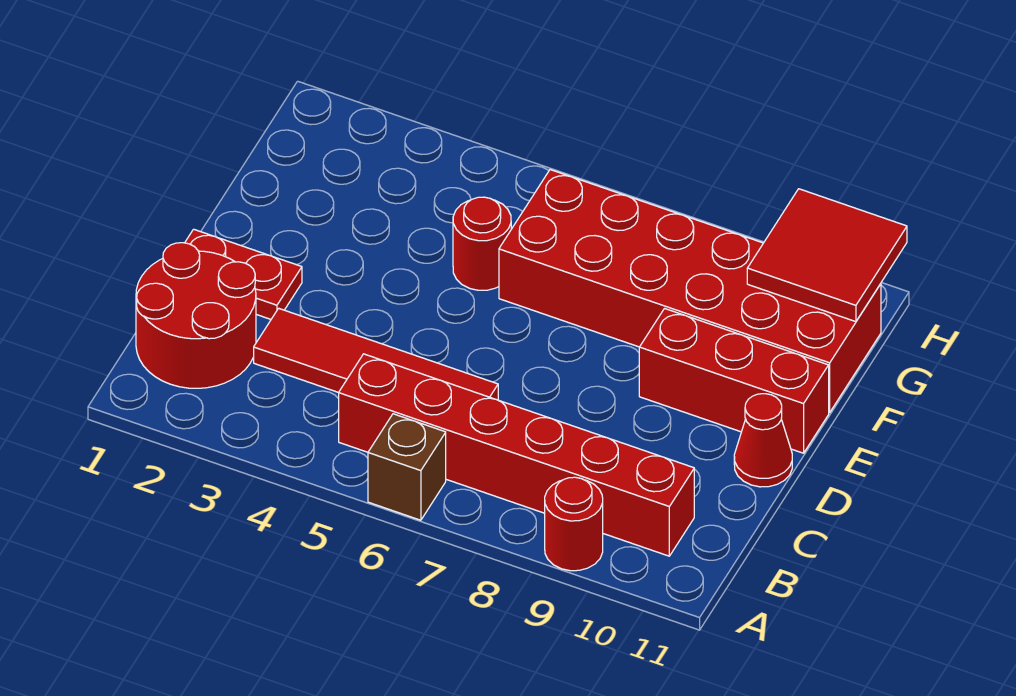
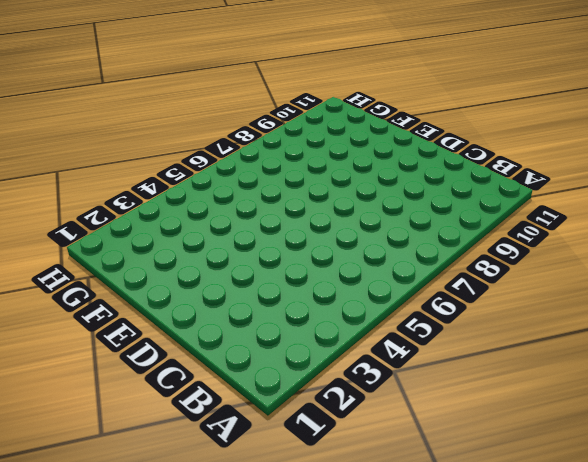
none -> brown brick A6 level 1
none -> red round brick A9 level 1

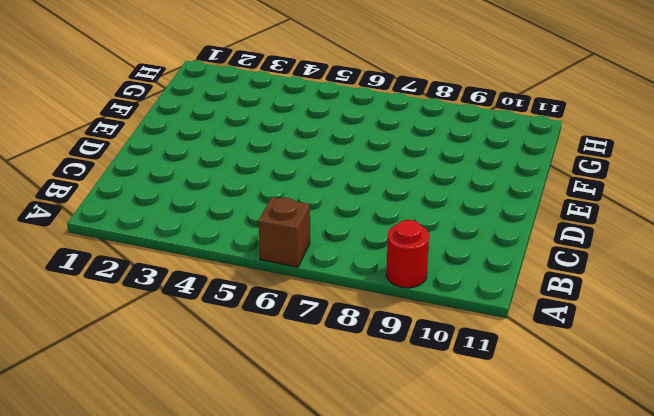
none -> red round brick B1:C2 level 1
none -> red brick B5:B10 level 1

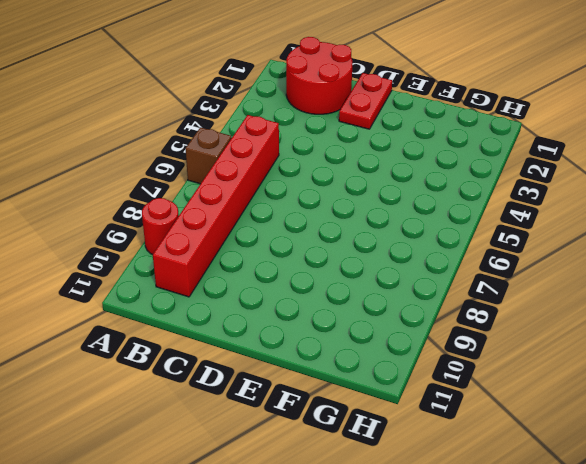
none -> red tile C3:C6 level 1
none -> red cone D11 level 1

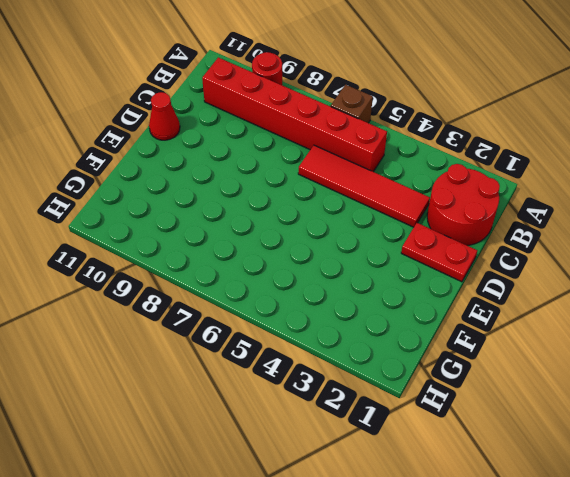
none -> red brick E9:E11 level 1
none -> red round brick F5 level 1

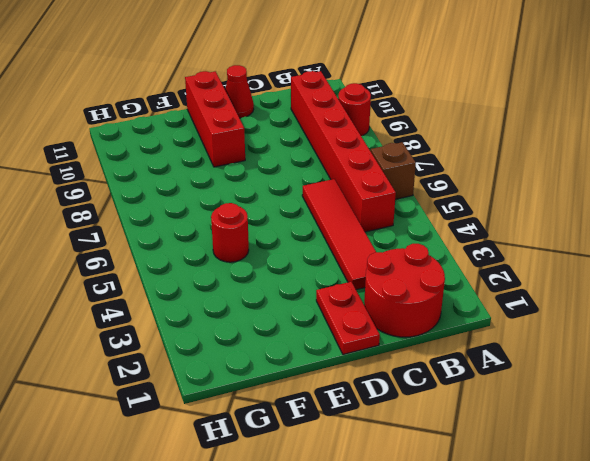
none -> red brick F6:G11 level 1
none -> red tile G10:H11 level 2

